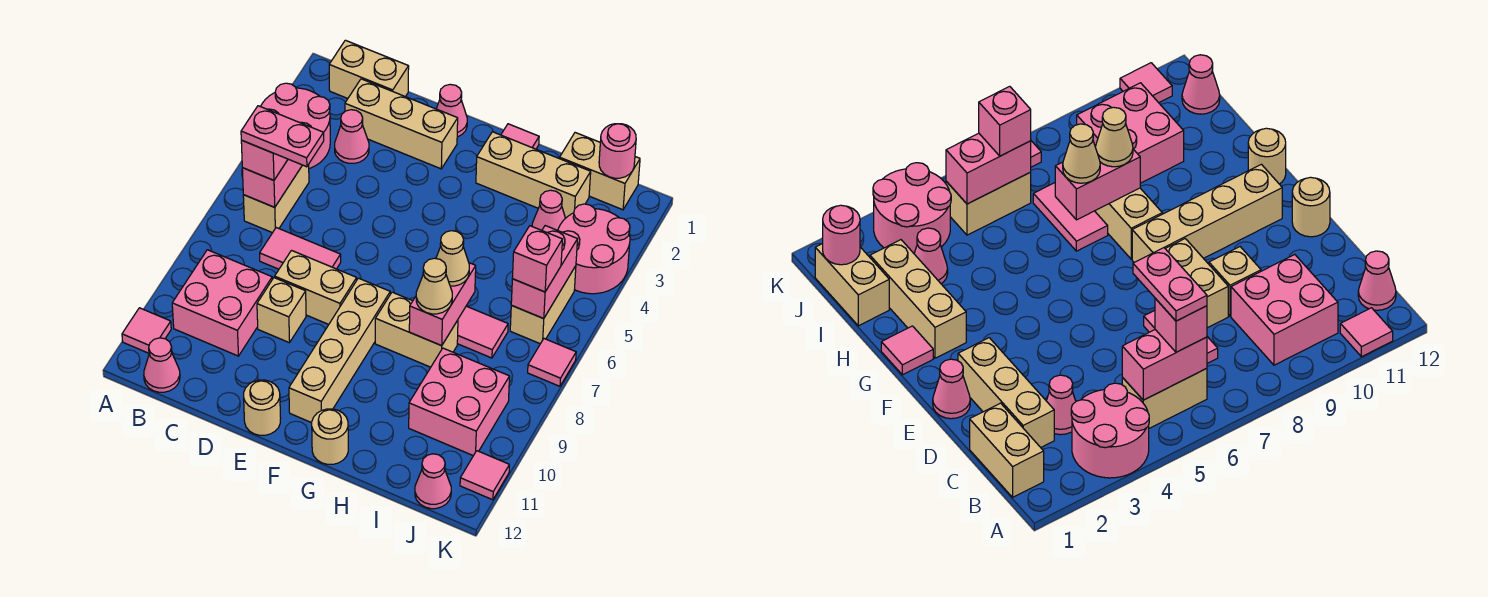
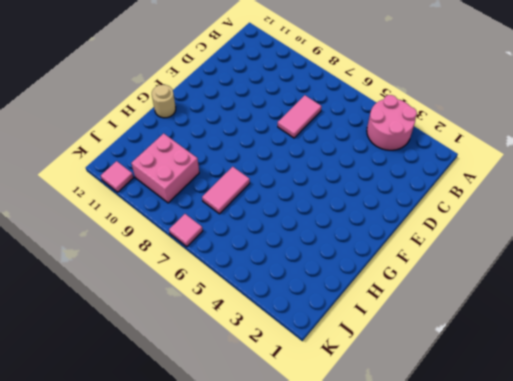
none -> pink tile A11 level 1
none -> tan brick B1:C1 level 1
none -> tan brick B5:B6 level 1
none -> pink brick B9:C10 level 1

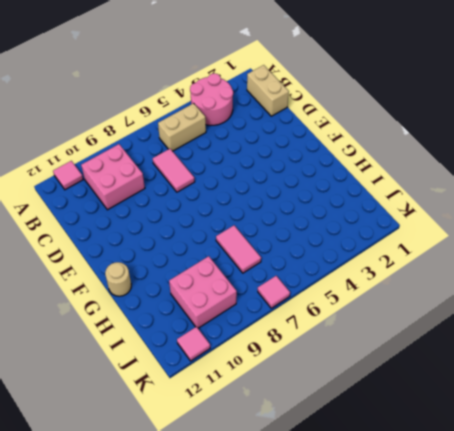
none -> pink cone B12 level 1
none -> tan brick C2:E2 level 1
none -> pink cone C3 level 1
none -> tan brick D8:E8 level 1

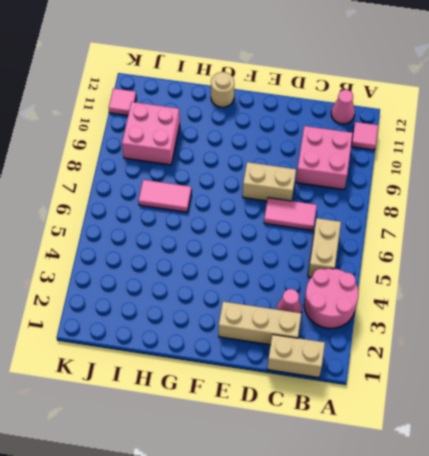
none -> tan brick D9 level 1
none -> pink cone E1 level 1
none -> tan round brick E12 level 1
none -> tan brick F8:F11 level 1

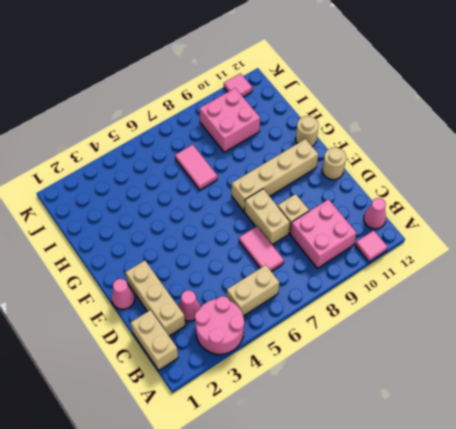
none -> pink tile G1 level 1
none -> tan brick G2:I2 level 1
none -> tan brick G8:H8 level 1
none -> tan brick I1:J1 level 1

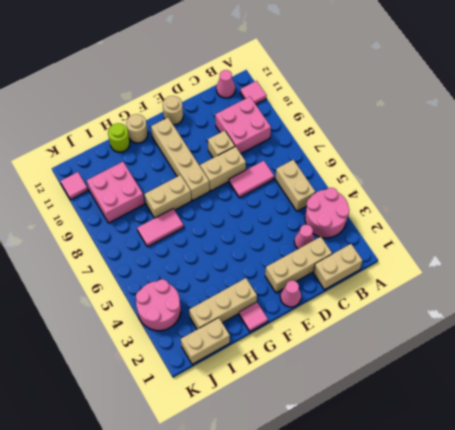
lime round brick H12 level 1 -> none
none -> pink cone I3 level 1
none -> tan brick J5:J6 level 1
none -> pink cone J12 level 1
none -> pink tile K7 level 1

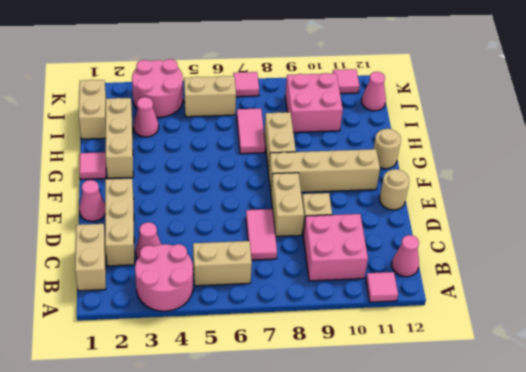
none -> pink brick B5:B6 level 2
none -> pink brick H7:H8 level 2
none -> pink round brick J1 level 2
none -> pink brick J5:J6 level 2

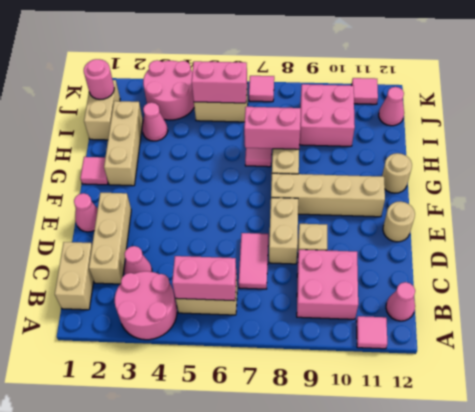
none -> pink brick B6 level 3
none -> tan cone H7 level 3
none -> tan cone H8 level 3
none -> pink brick J6 level 3

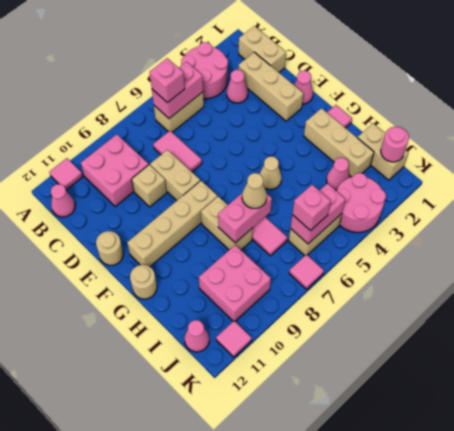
tan cone G5 level 1 -> tan cone H8 level 3
none -> pink plate B6:C6 level 4

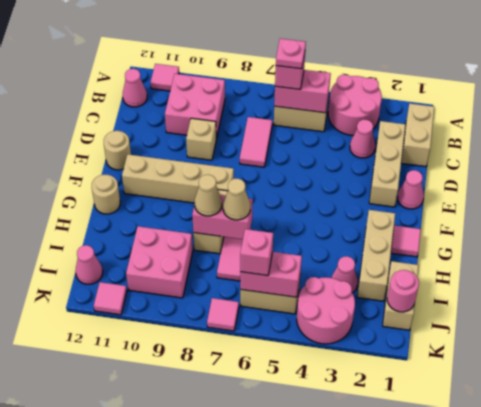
pink plate B6 level 4 -> pink plate B6:C6 level 4
none -> tan brick D8:E8 level 1

